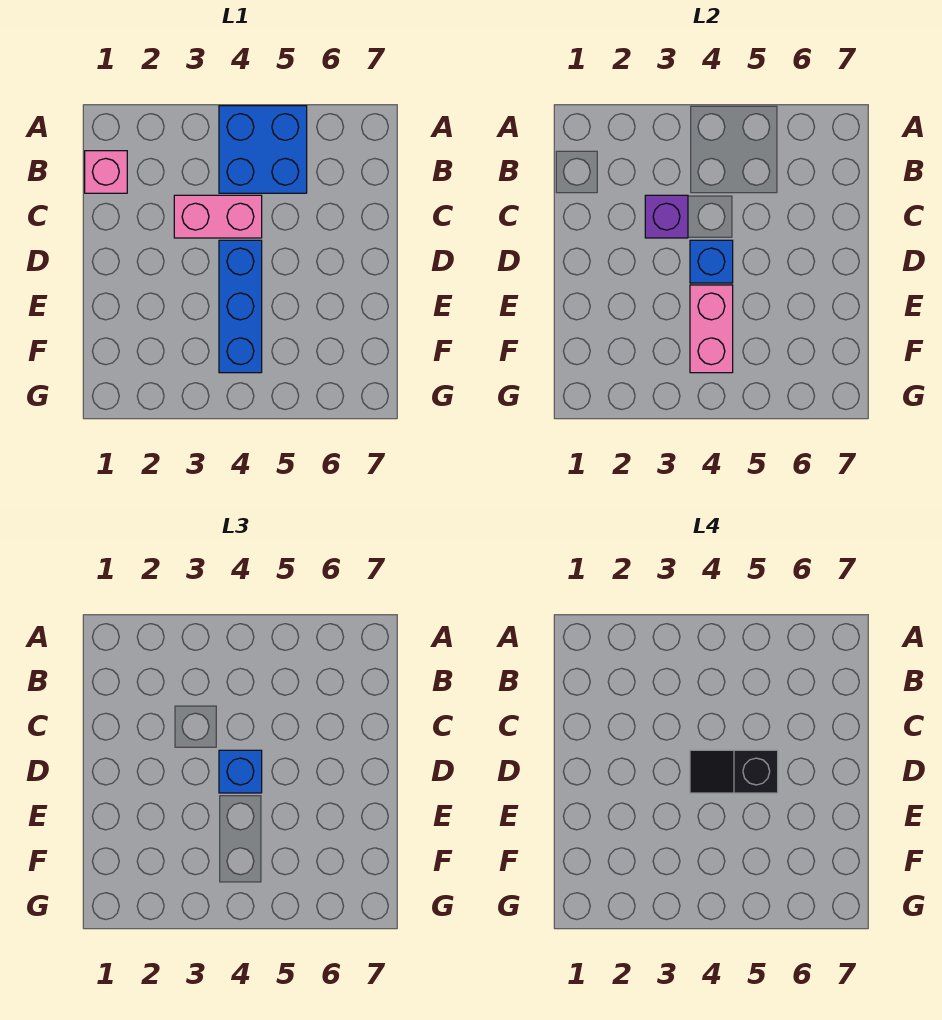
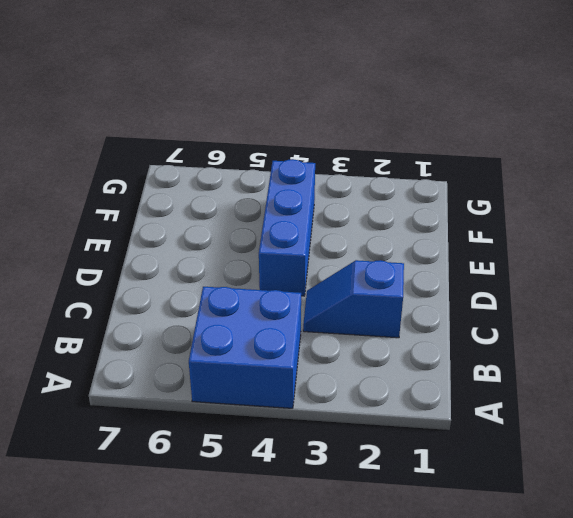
blue slope C2:C3 level 1 top 2 -> pink brick C3:C4 level 1
none -> pink brick B1 level 1
none -> purple brick C3 level 2

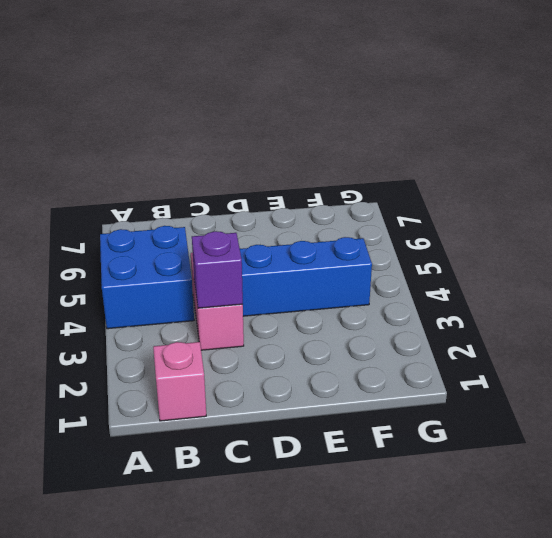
none -> blue brick D4 level 2
none -> pink brick E4:F4 level 2

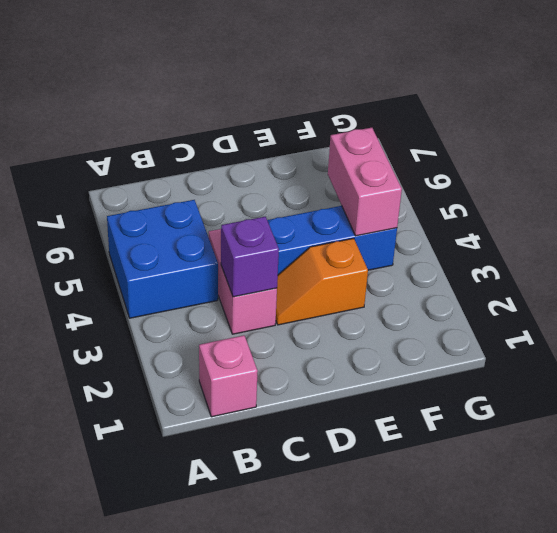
orange slope D3:E3 level 1 top E -> none
pink brick F4:F5 level 2 -> pink brick E4:F4 level 2
none -> blue brick D4 level 2
none -> blue brick D4 level 3

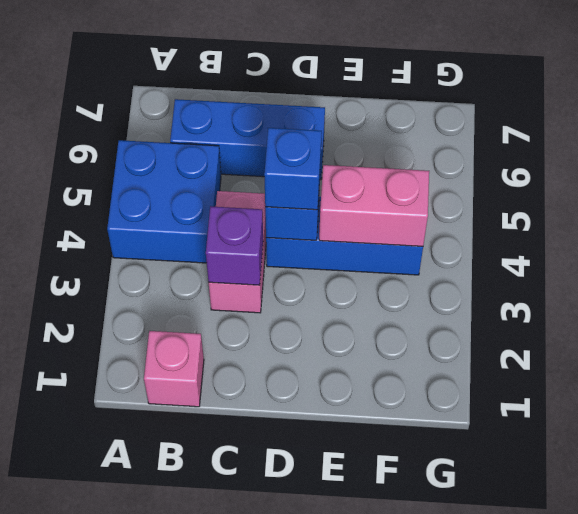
blue brick B6:D6 level 1 -> none
none -> black slope D4:D5 level 4 top 5

